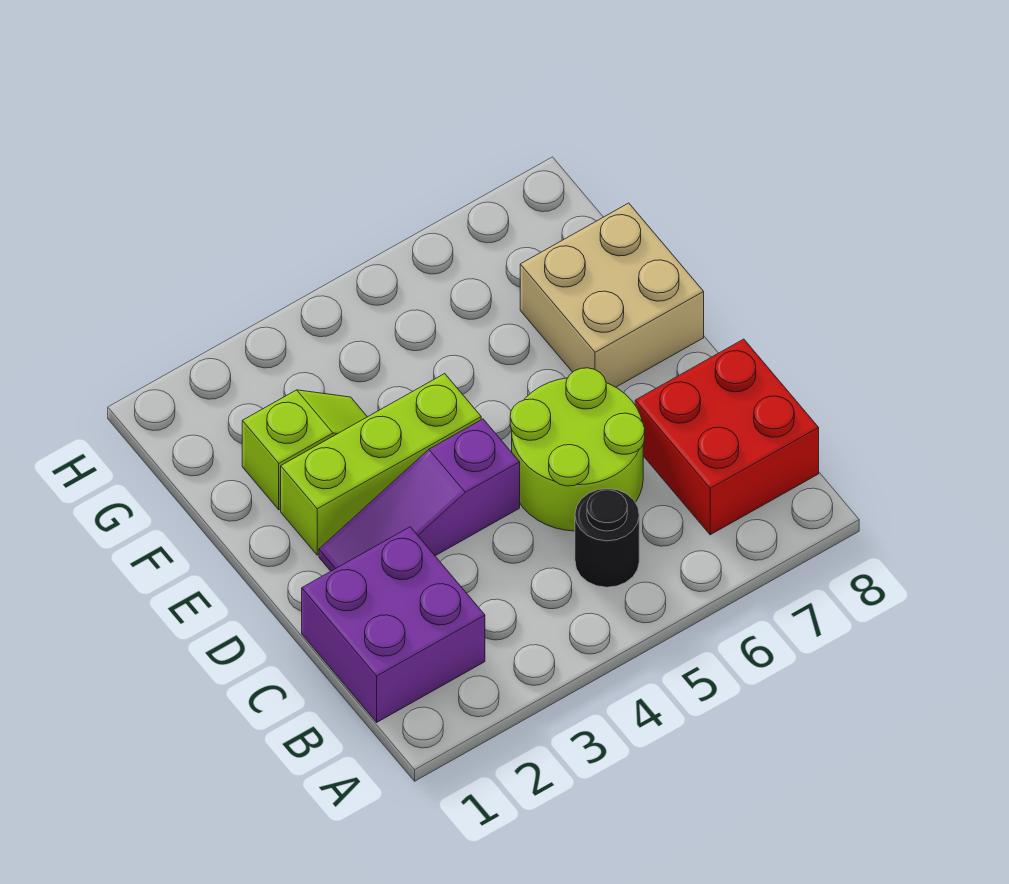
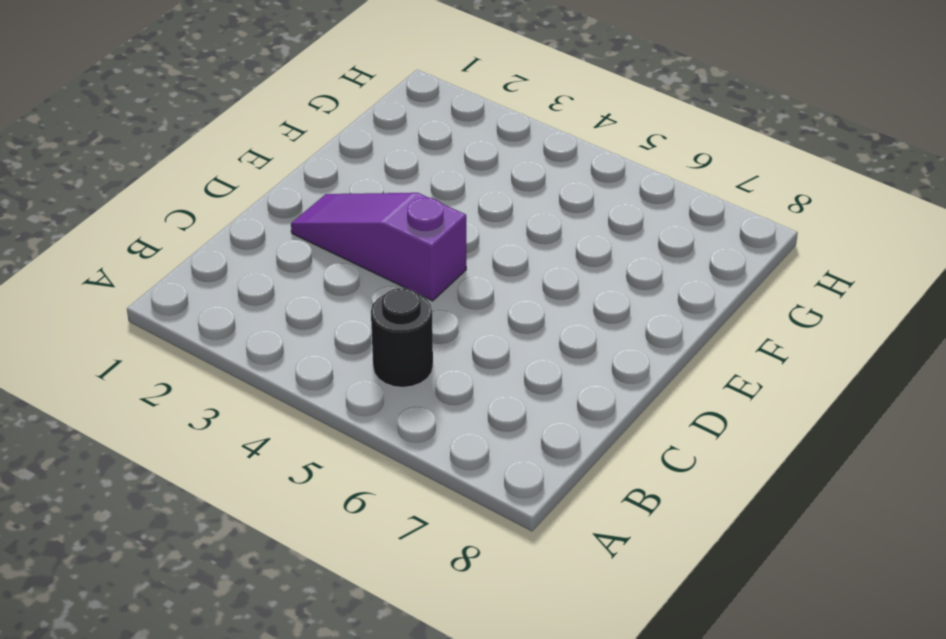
none -> purple brick B1:C2 level 1
none -> red brick B7:C8 level 1

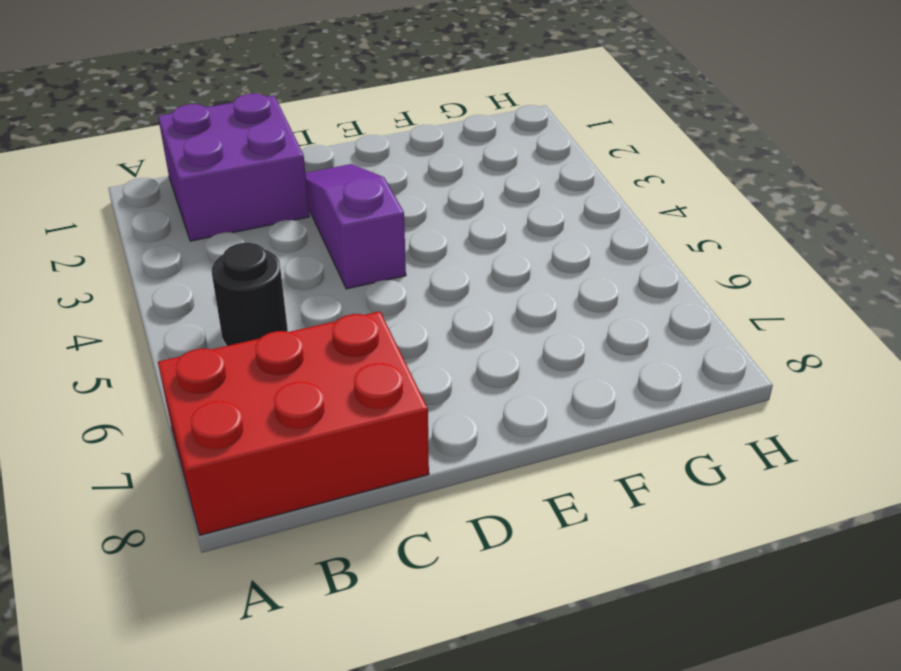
red brick A7:C8 level 1 -> red brick B7:C8 level 1
none -> lime round brick C5:D6 level 1
none -> lime brick E2:E4 level 1

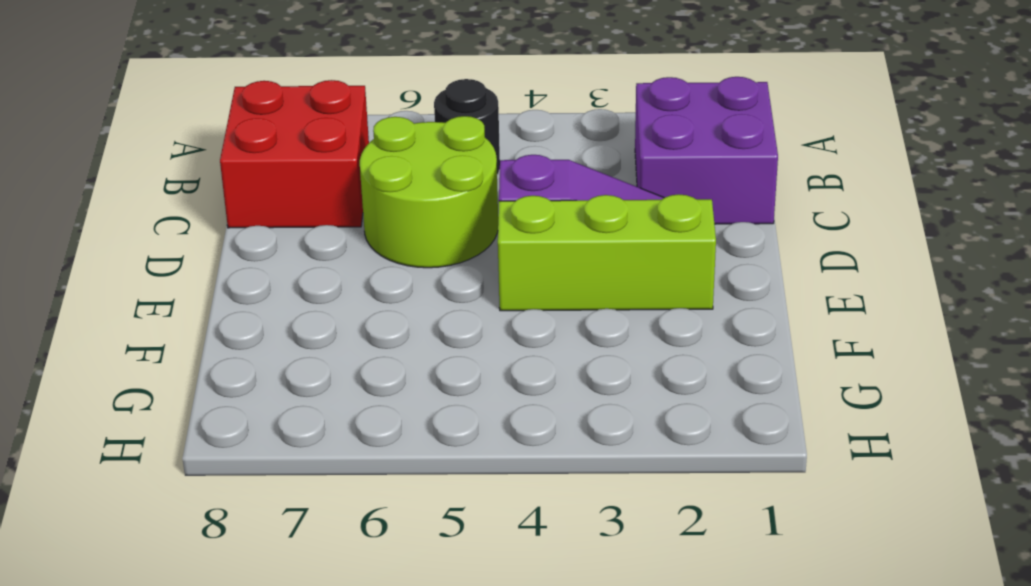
none -> tan brick E7:F8 level 1
none -> lime slope F2:F3 level 1 top 2

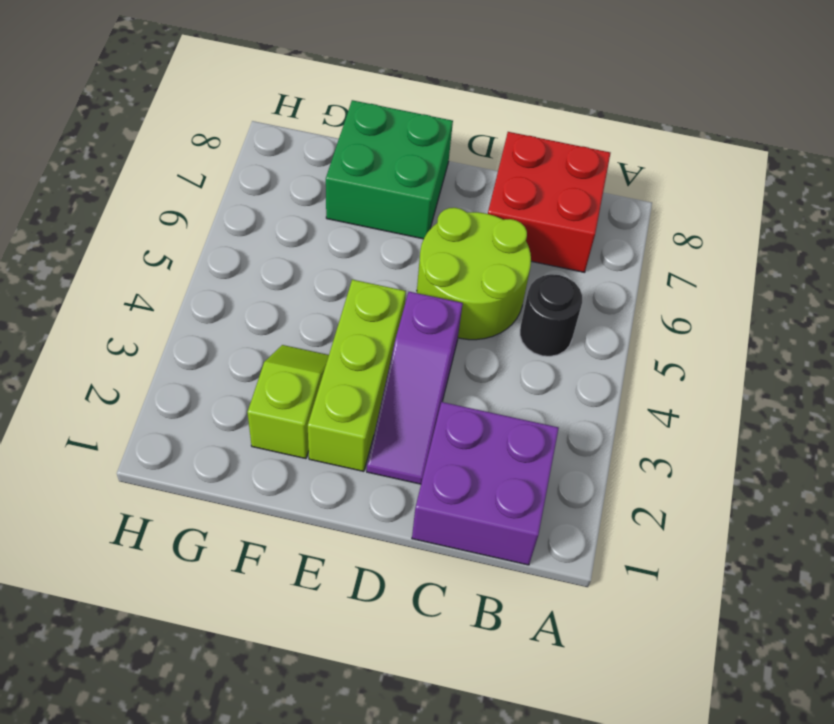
green brick E7:F8 level 1 -> tan brick E7:F8 level 1

